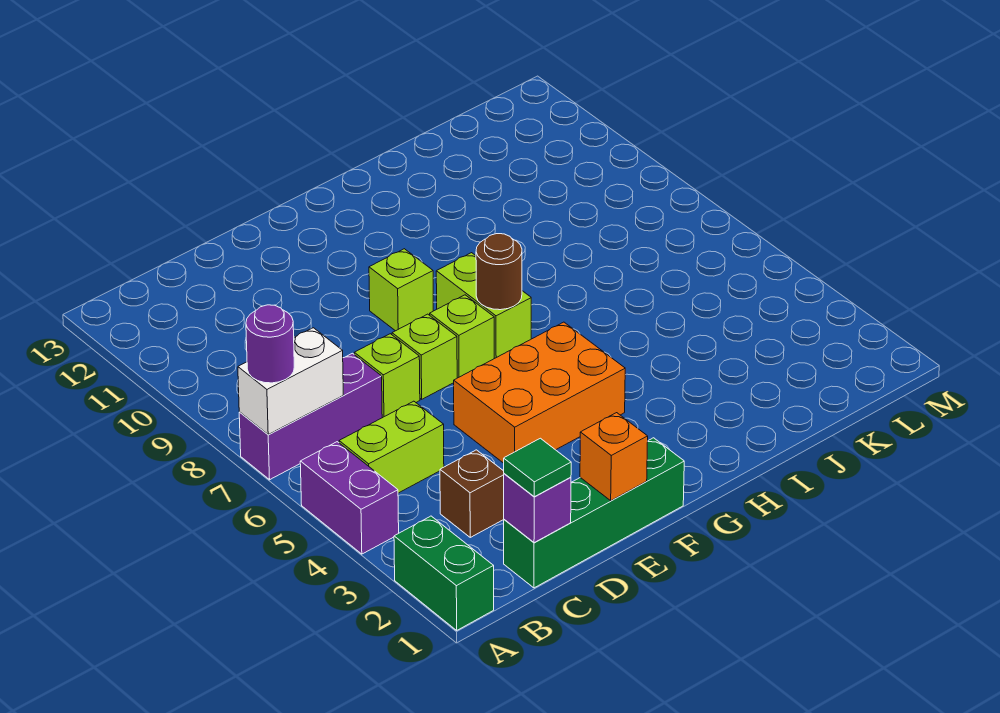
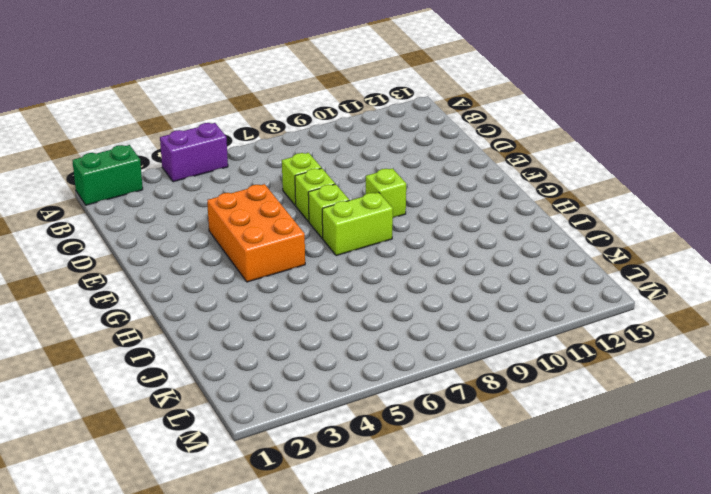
none -> purple brick A7:C7 level 1
none -> lime brick B5:C5 level 1
none -> green brick C1:F1 level 1

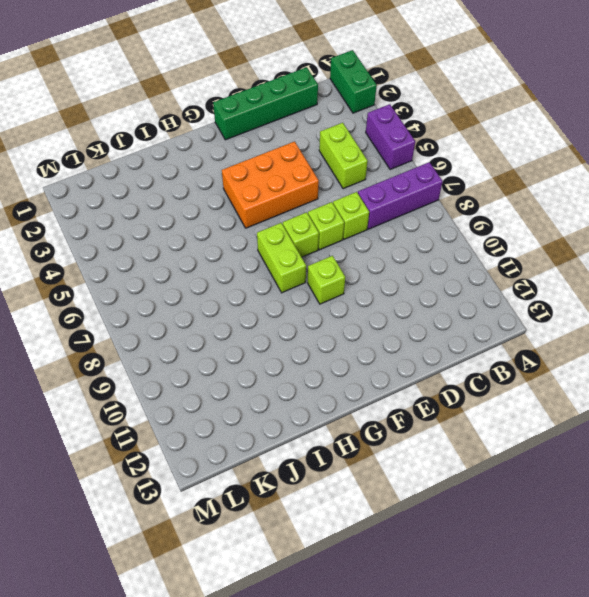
lime brick C4:C5 level 1 -> lime brick B5:C5 level 1
none -> brown brick C3 level 1
none -> white brick A7:B7 level 2
none -> purple brick C1 level 2

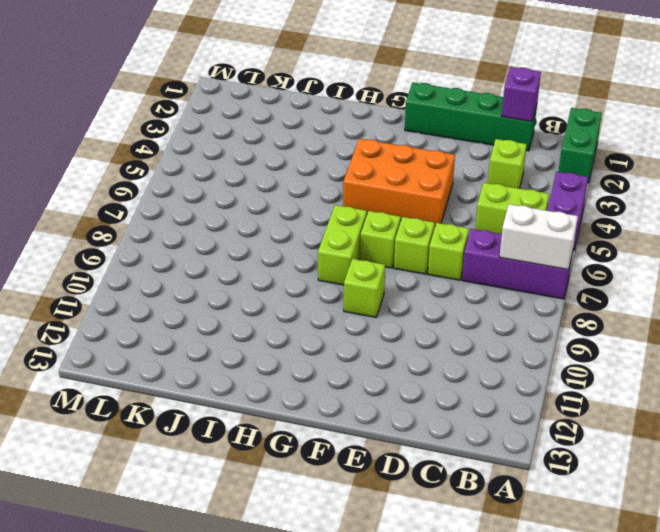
lime brick C3 level 1 -> brown brick C3 level 1
none -> orange brick E1 level 2
none -> brown round brick G7 level 2
none -> purple round brick A7 level 3

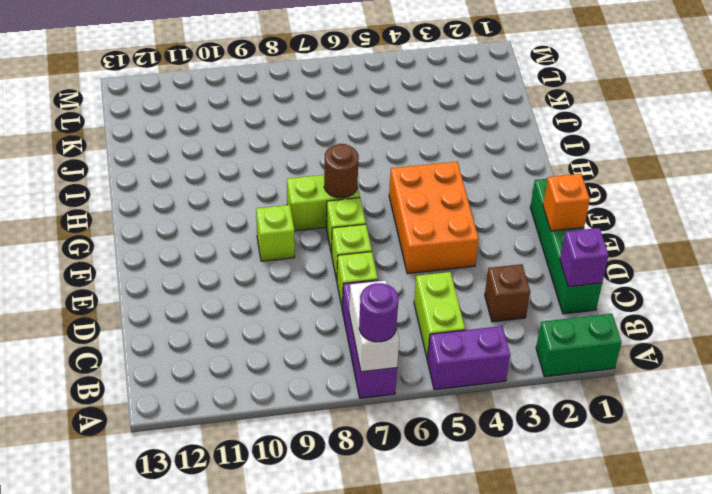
none -> green tile C1 level 3

